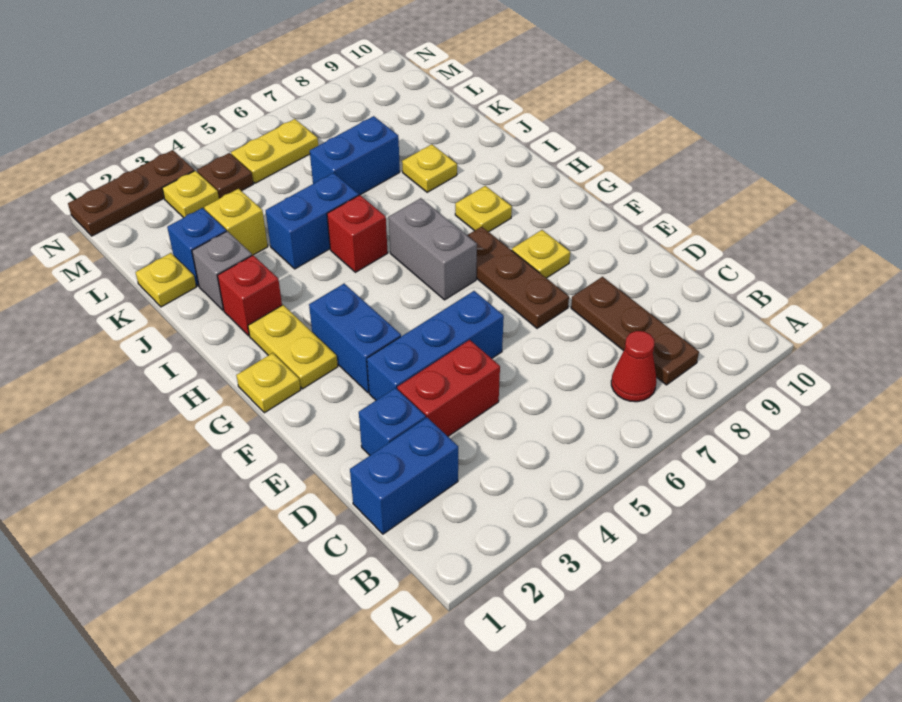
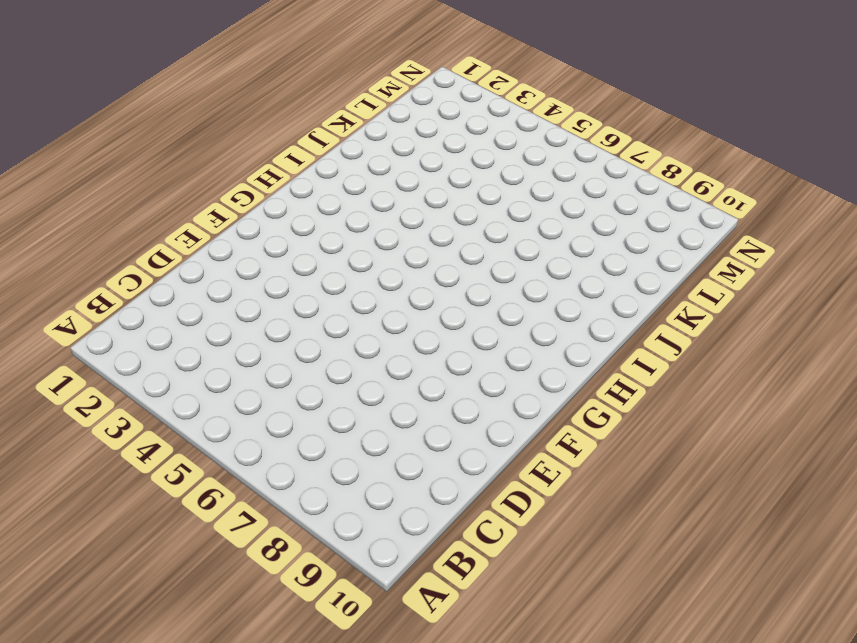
none -> red cone B7 level 1
none -> brown plate B8:D8 level 1
none -> blue brick C1:C2 level 1

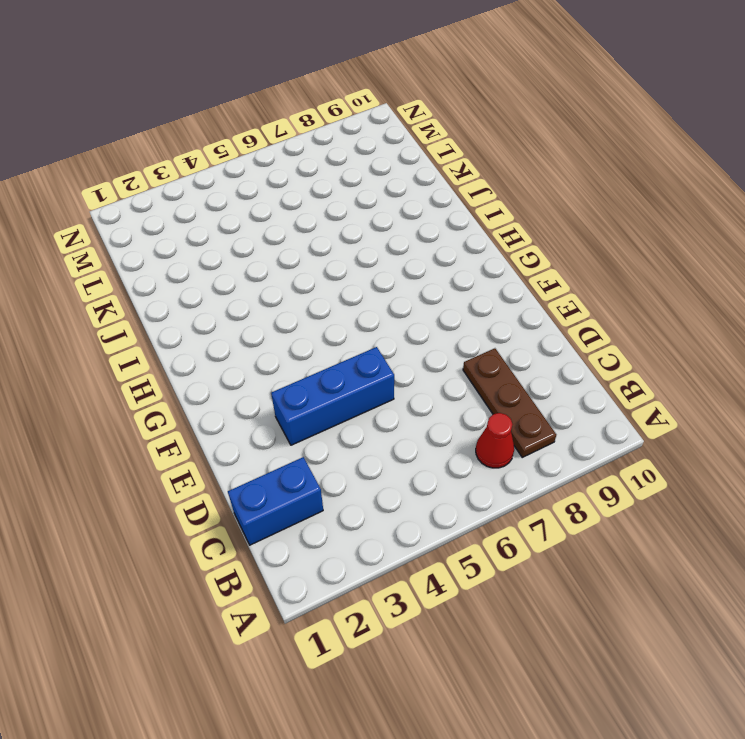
none -> blue brick D2 level 1
none -> red brick D3:D4 level 1
none -> brown plate E7:G7 level 1

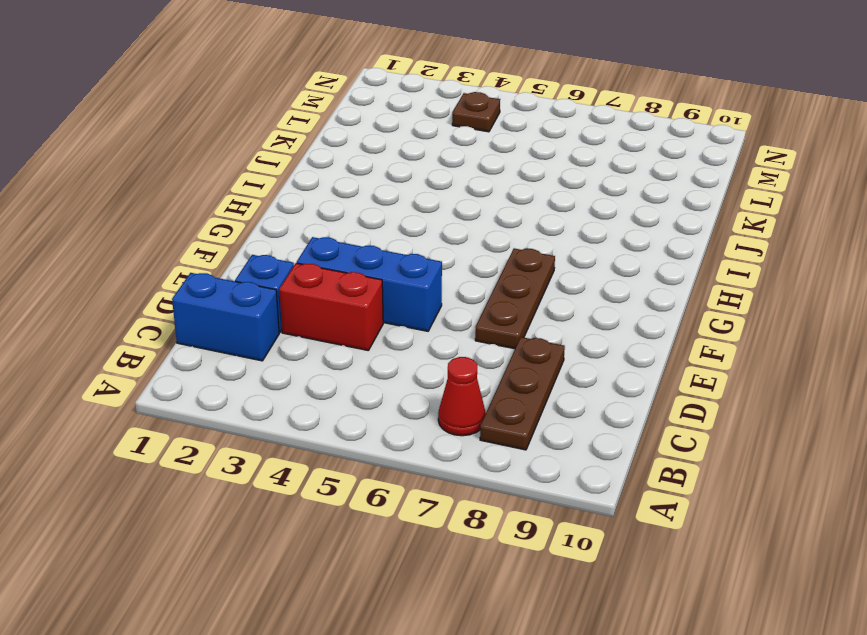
none -> blue brick F3:G3 level 1
none -> yellow plate F8 level 1
none -> yellow plate G1 level 1

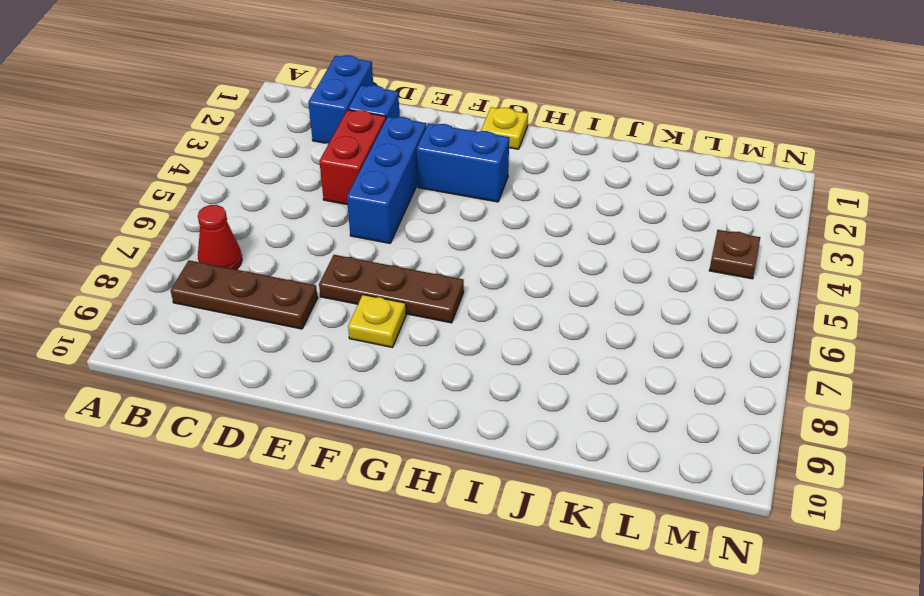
none -> yellow plate G2:H2 level 1
none -> grey brick G6:H6 level 1
none -> yellow plate H8 level 1

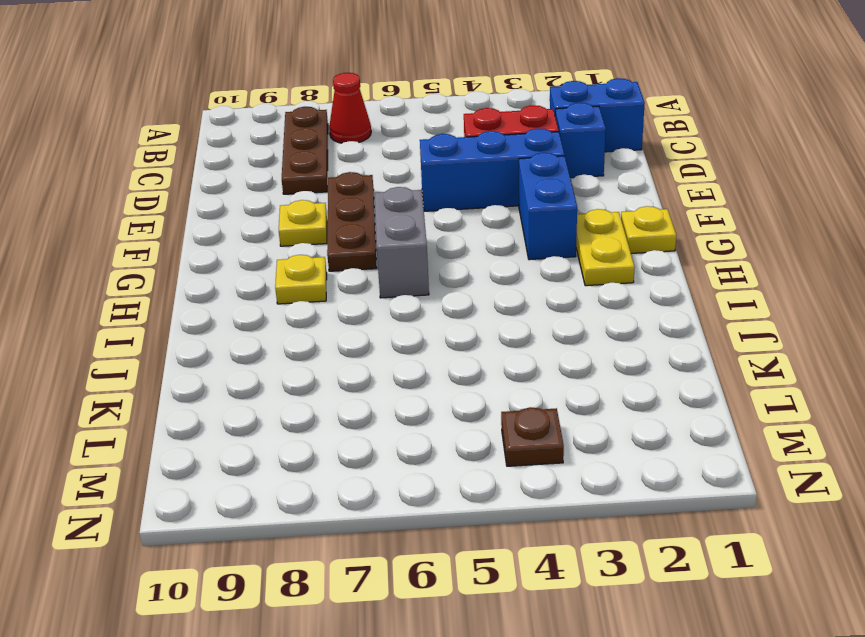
none -> red brick I2 level 1
none -> red brick I5 level 1
none -> grey brick J2 level 1

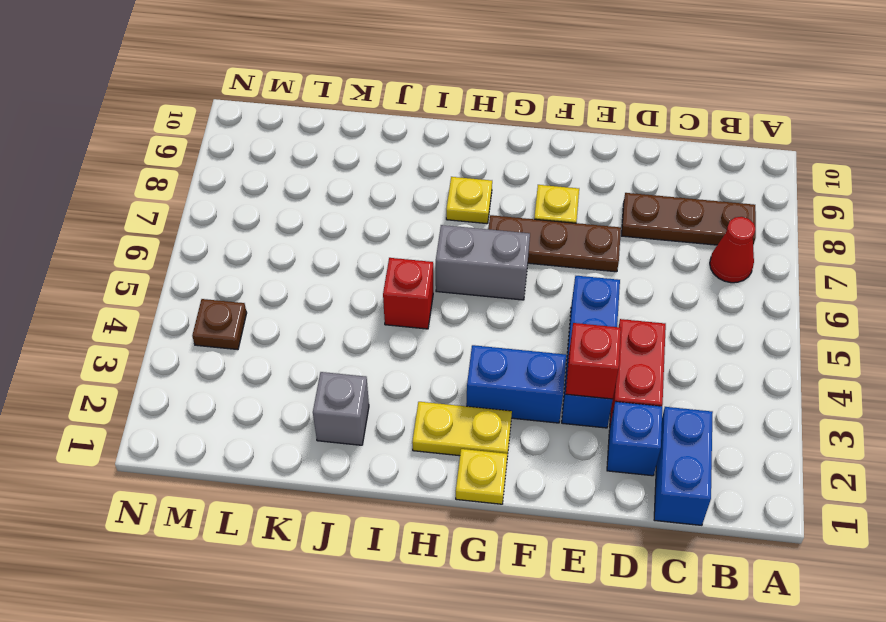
red brick E3 level 2 -> red brick I2 level 1
none -> blue brick J4:J5 level 1
none -> yellow plate J8 level 1
none -> yellow plate K1 level 1

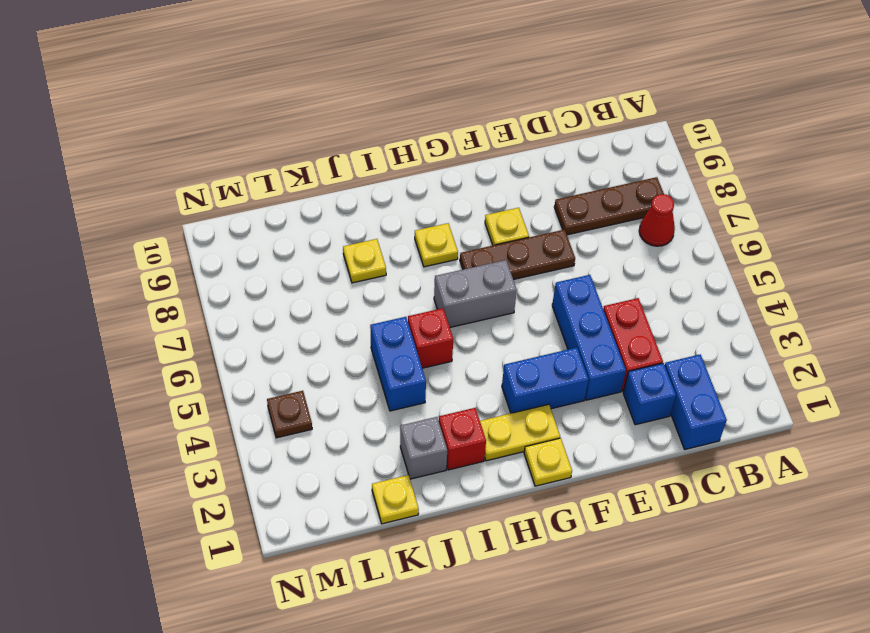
none -> blue brick K2 level 1
none -> yellow brick K3 level 1
none -> blue brick K6:K7 level 1

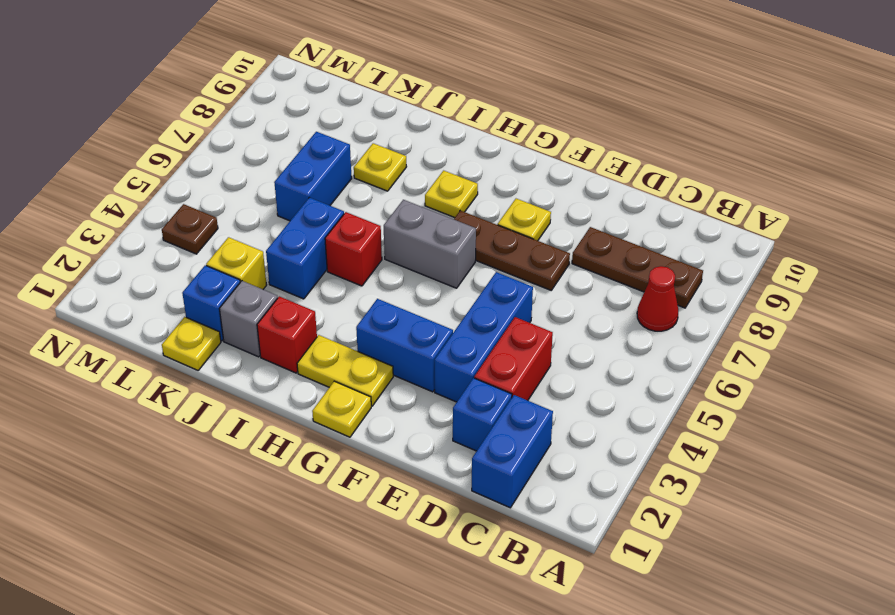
none -> yellow plate M3 level 1
none -> yellow plate M5:M6 level 1
none -> brown plate N1:N3 level 1

